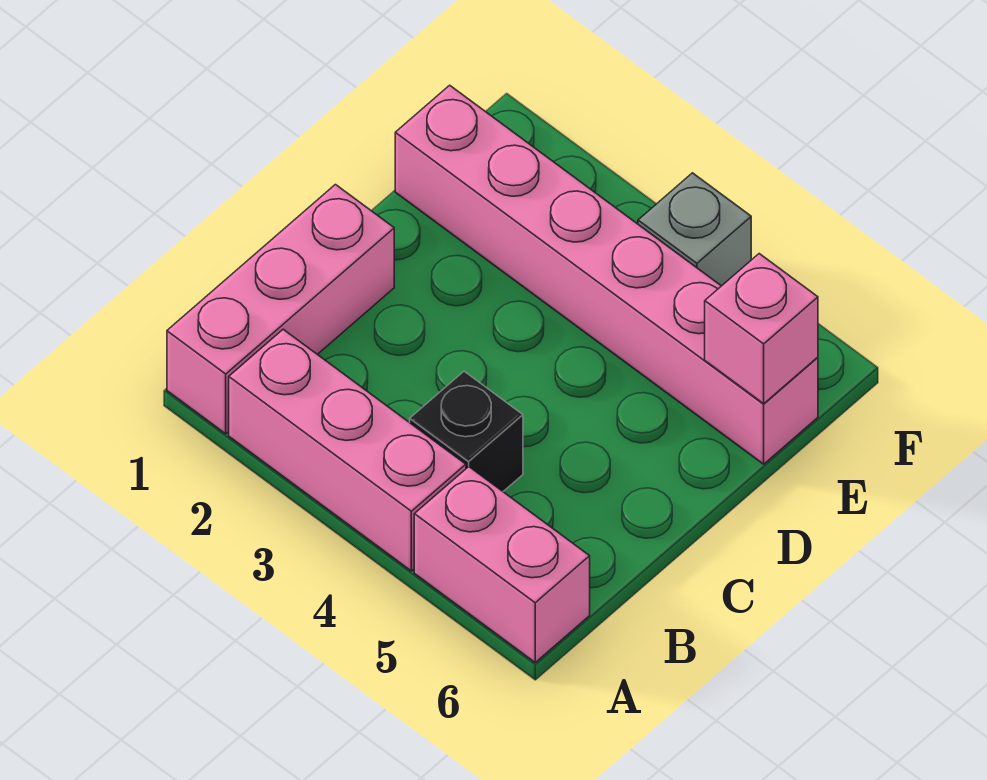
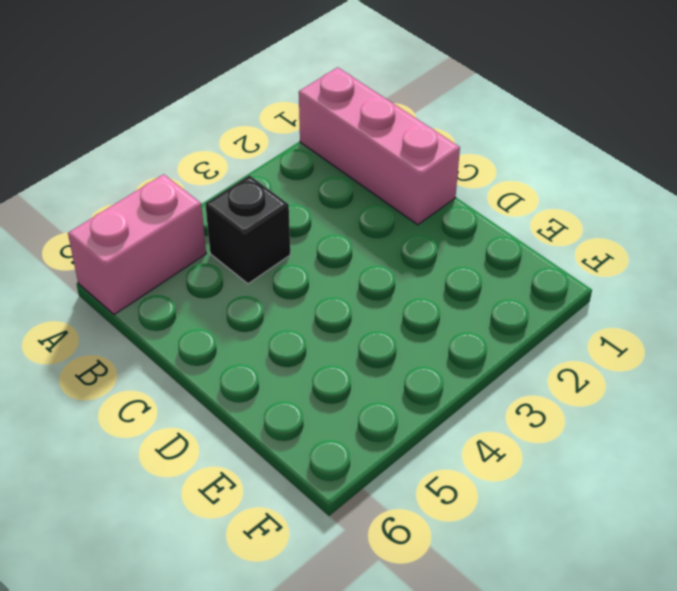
none -> pink brick A2:A4 level 1
none -> pink brick E1:E6 level 1

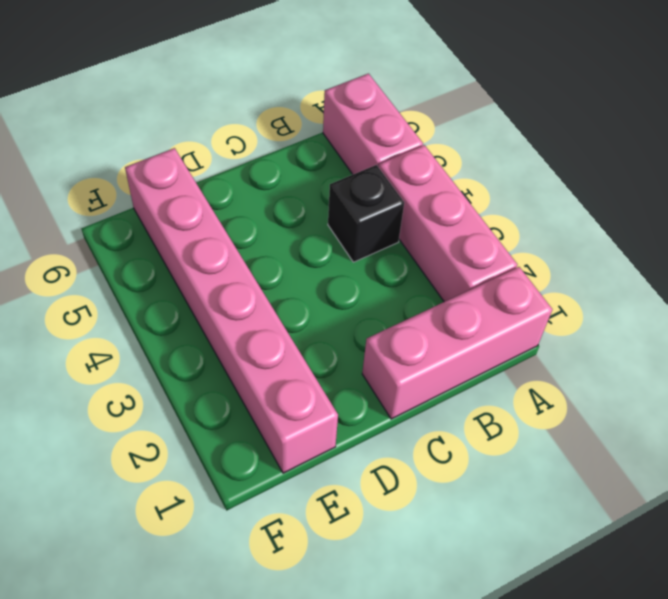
none -> grey brick F4 level 1
none -> pink brick E6 level 2

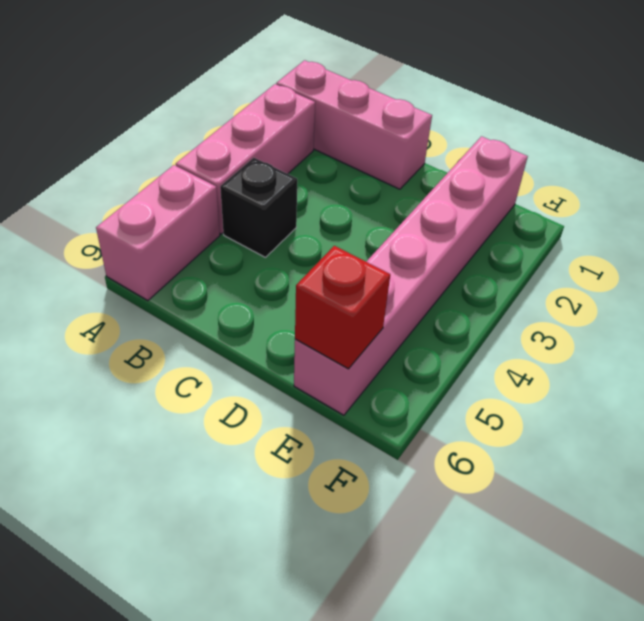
red brick E6 level 2 -> pink brick E6 level 2
none -> grey brick F4 level 1

